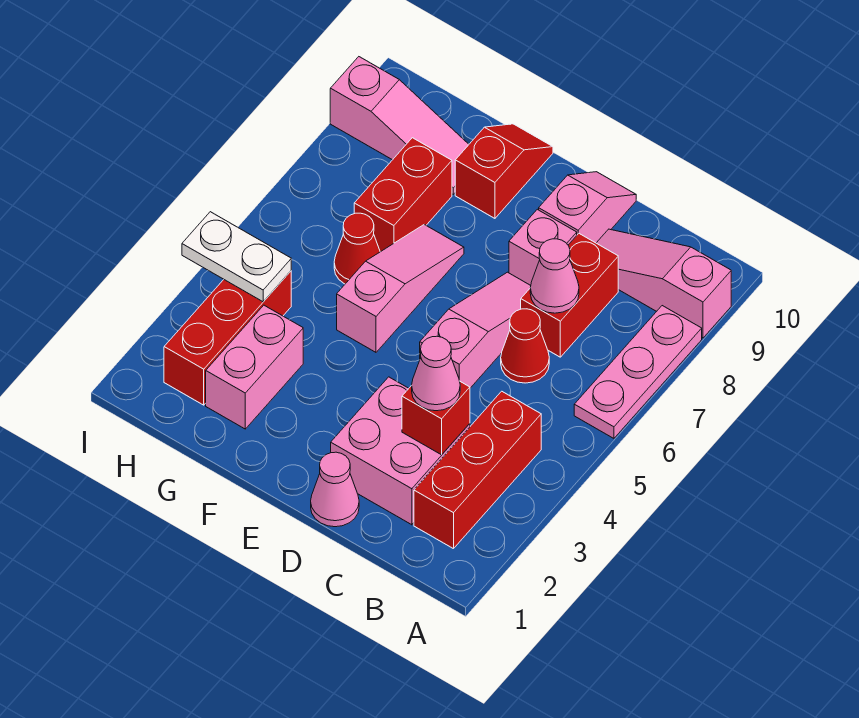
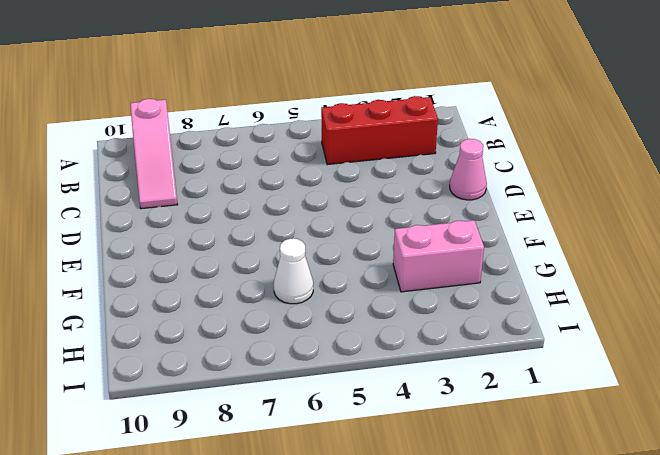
white cone G6 level 1 -> red cone G6 level 1
none -> pink plate A6:A8 level 1
none -> pink brick C2:D3 level 1
none -> red cone C6 level 1

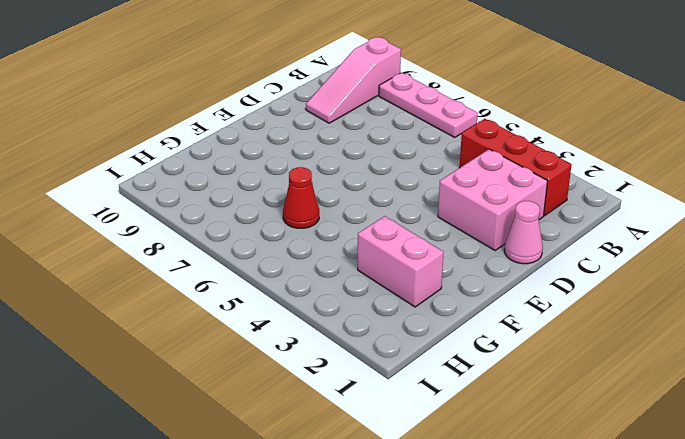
none -> red cone C6 level 1
none -> red brick C7:C8 level 1
none -> pink slope D5:D7 level 1 top 5

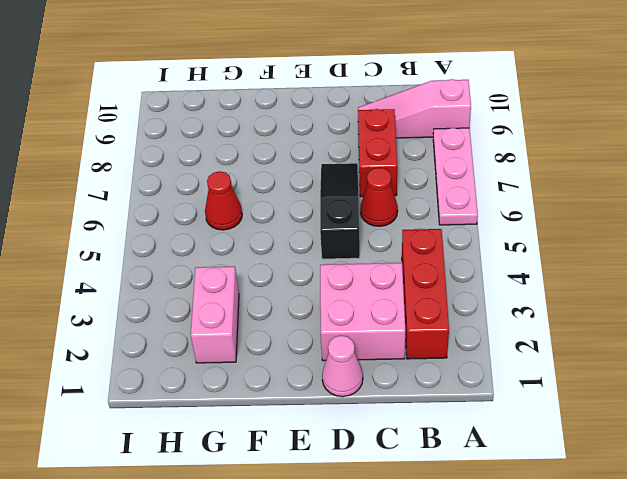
black slope D5:D7 level 1 top 5 -> pink slope D5:D7 level 1 top 5
none -> pink brick D8 level 1
none -> pink slope D9:D10 level 1 top 9
none -> pink slope F5:F7 level 1 top 5

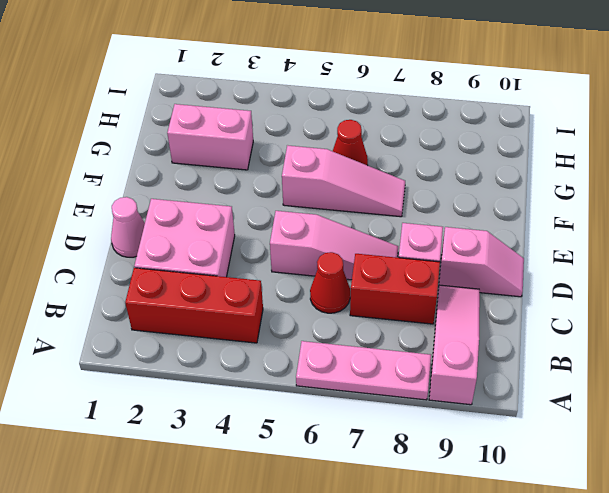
none -> red slope F9:F10 level 1 top 9
none -> red brick G7:G8 level 1
none -> pink slope G9:I9 level 1 top I

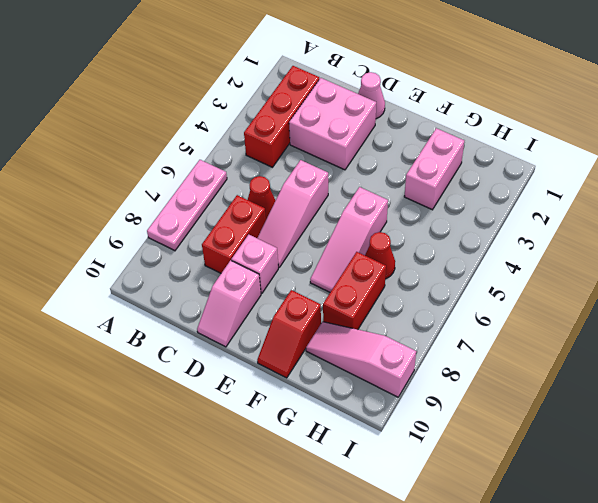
none -> pink slope A9:C9 level 1 top A
none -> red brick H2:H4 level 1
none -> red brick C3 level 2

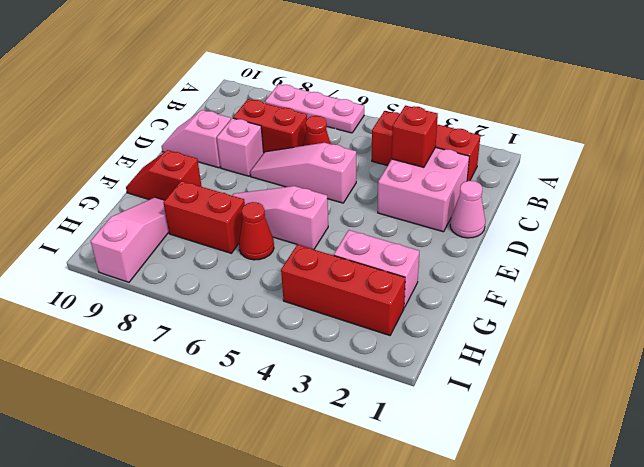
none -> pink slope A9:C9 level 1 top A
none -> pink cone C7 level 2
none -> white plate H4:I4 level 2

